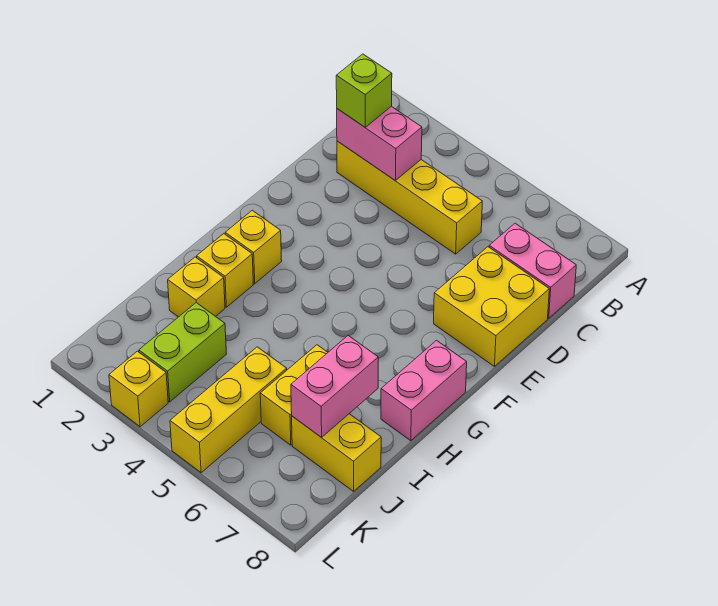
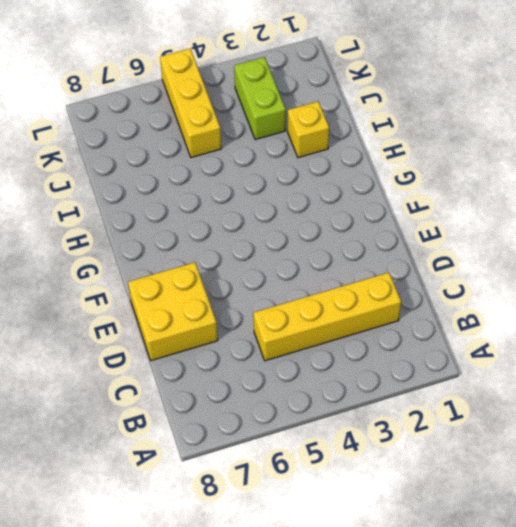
none -> pink brick C7:C8 level 1
none -> yellow brick G2 level 1
none -> pink brick G8:H8 level 1

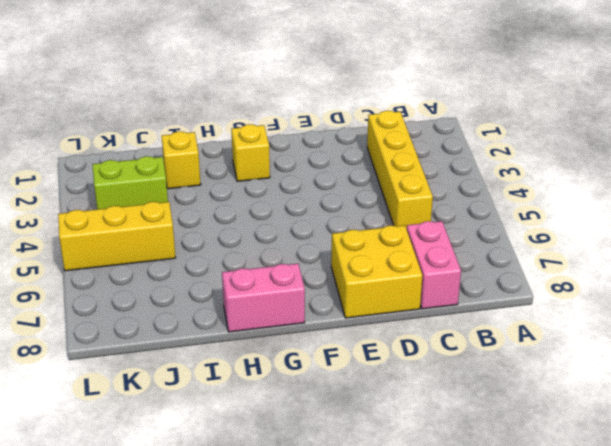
none -> yellow brick H2 level 1
none -> yellow brick I6:J6 level 1
none -> yellow brick J7:J8 level 1

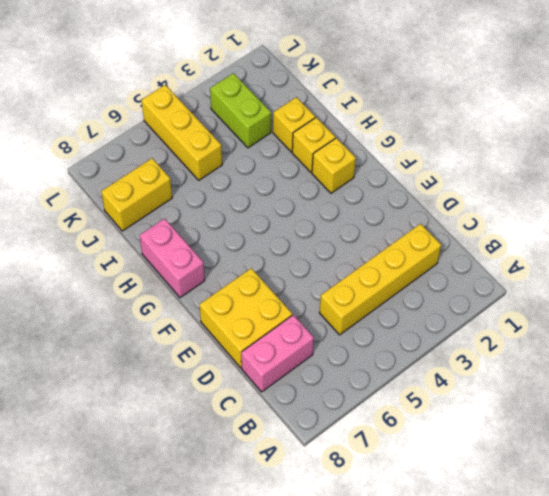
none -> yellow brick I6:J6 level 1
none -> yellow brick L3 level 1
none -> pink brick C2:C3 level 2

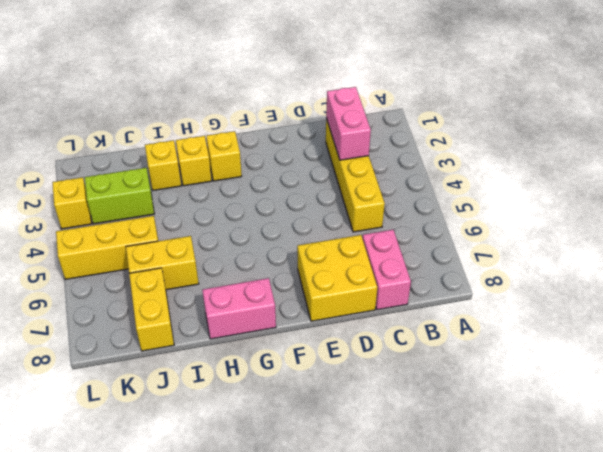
none -> pink brick I7:J7 level 2
none -> lime brick C2 level 3

